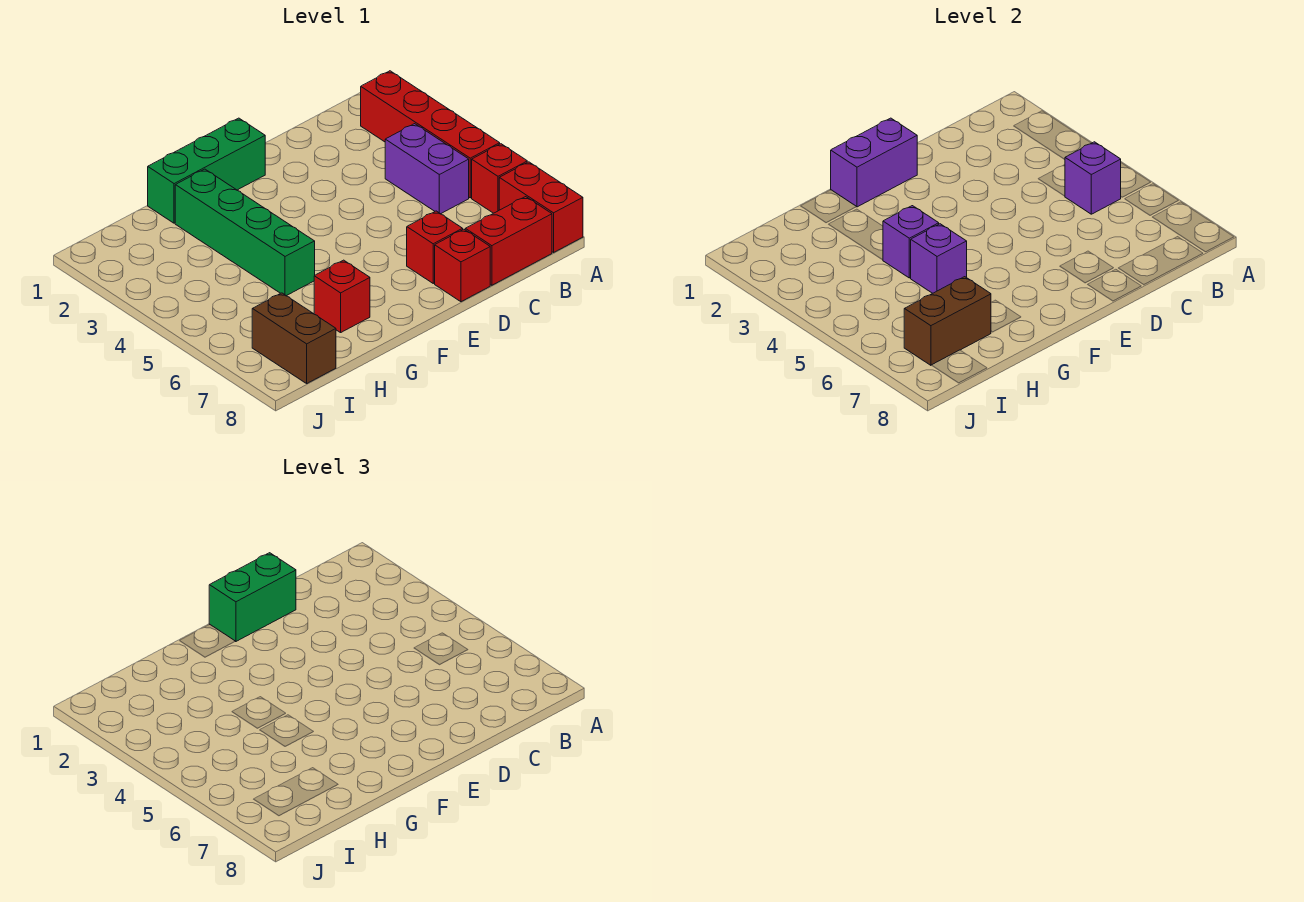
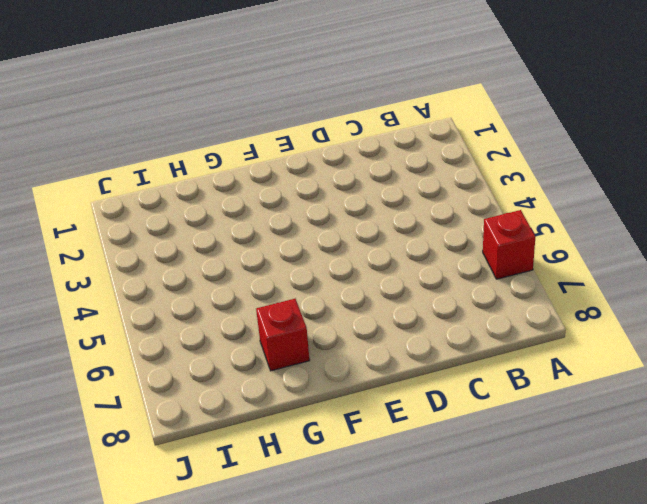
none -> red brick A2:A5 level 1
none -> red brick A7:A8 level 1
none -> purple brick B4:B5 level 1

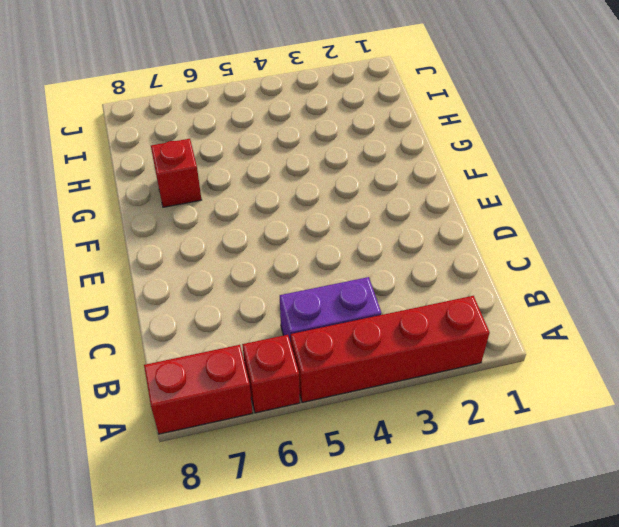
none -> red brick B8:C8 level 1
none -> red brick D7 level 1
none -> red brick D8 level 1

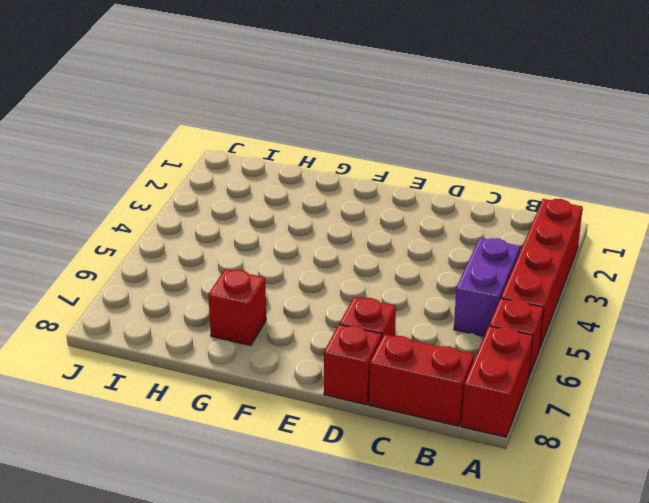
none -> green brick E1:G1 level 1
none -> green brick G2:G5 level 1
none -> brown brick I7:I8 level 1

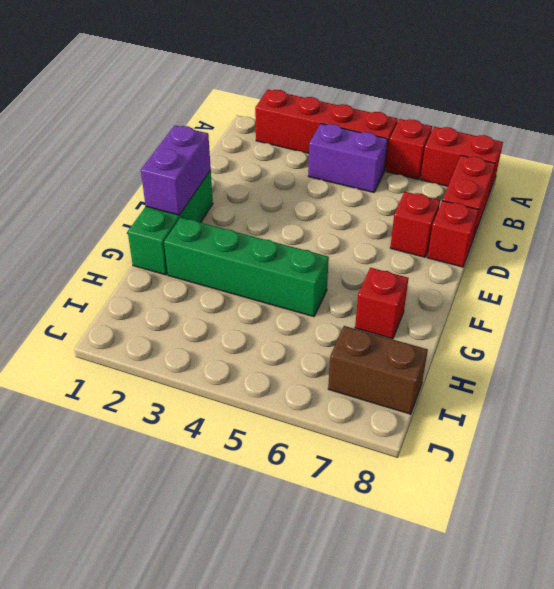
none -> purple brick B5 level 2
none -> purple brick G4 level 2
none -> purple brick G5 level 2

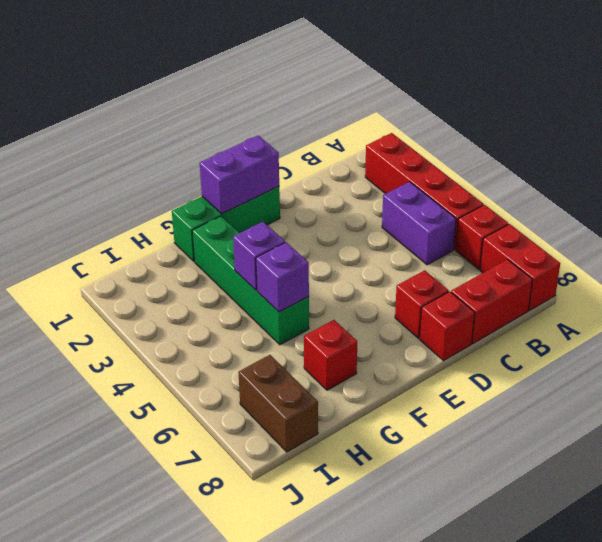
none -> purple brick B5 level 2
none -> brown brick H7:I7 level 2
none -> green brick D1:E1 level 3

